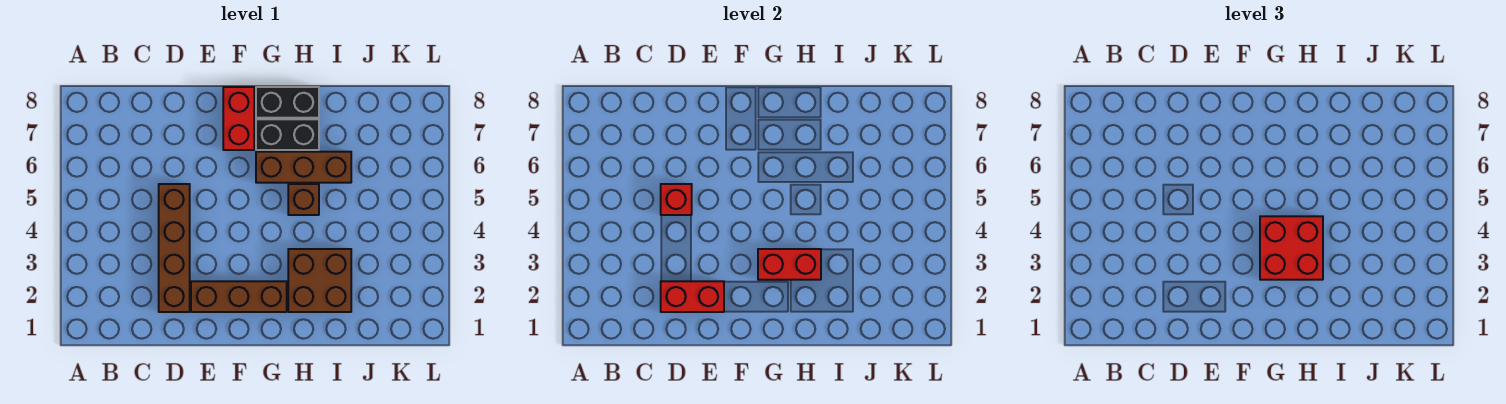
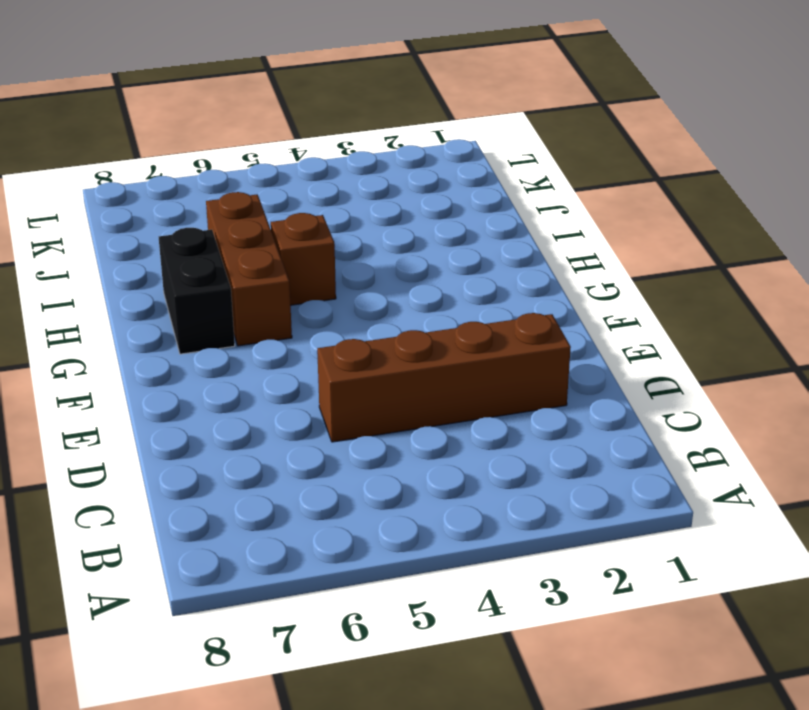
none -> brown brick E2:G2 level 1
none -> red brick F7:F8 level 1
none -> black brick G8:H8 level 1

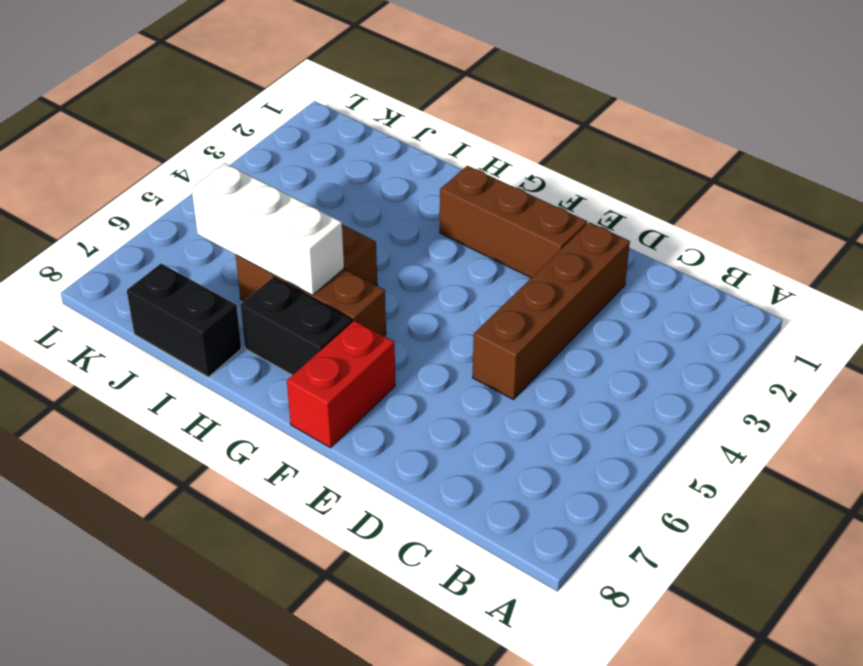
white brick H6:J6 level 2 -> none
black brick I8:J8 level 1 -> black brick G8:H8 level 1
none -> brown brick H2:I3 level 1
none -> red brick D2:E2 level 2
none -> red brick D5 level 2

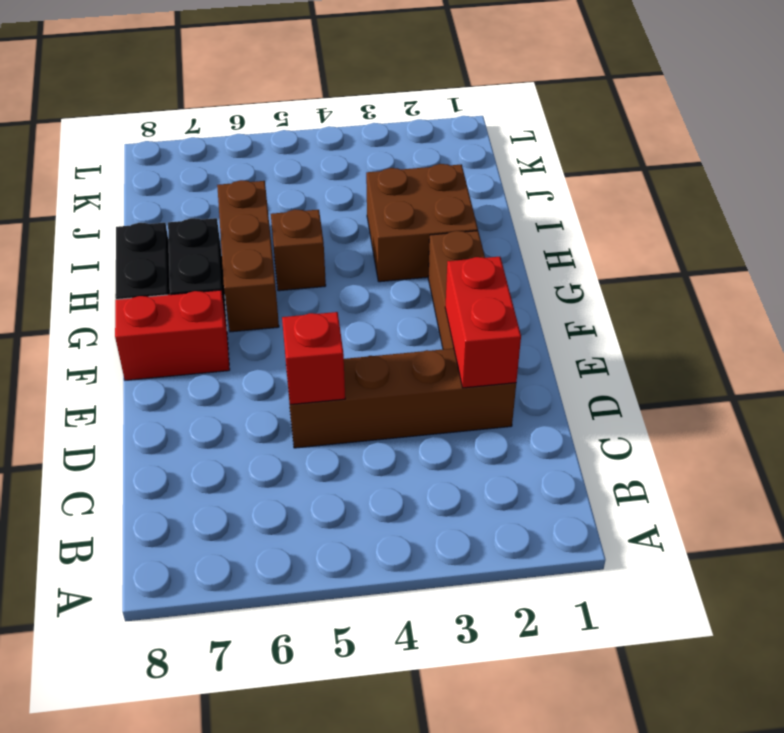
none -> red brick G3:H3 level 2
none -> red brick G3:H4 level 3

